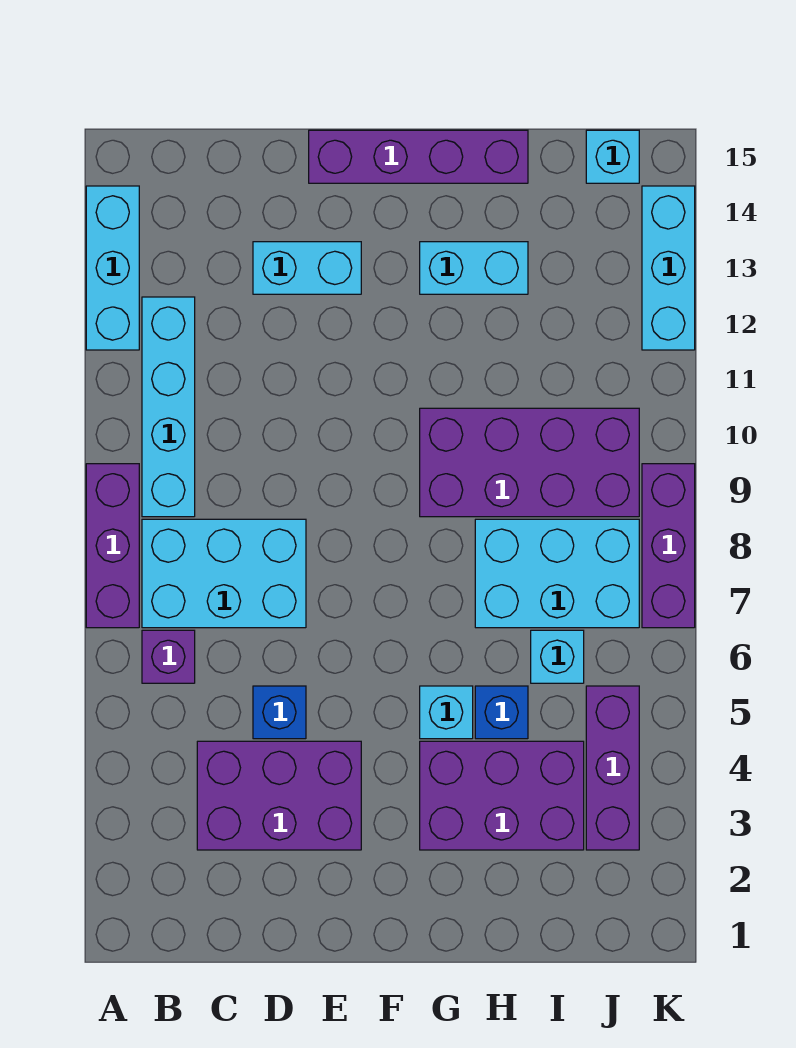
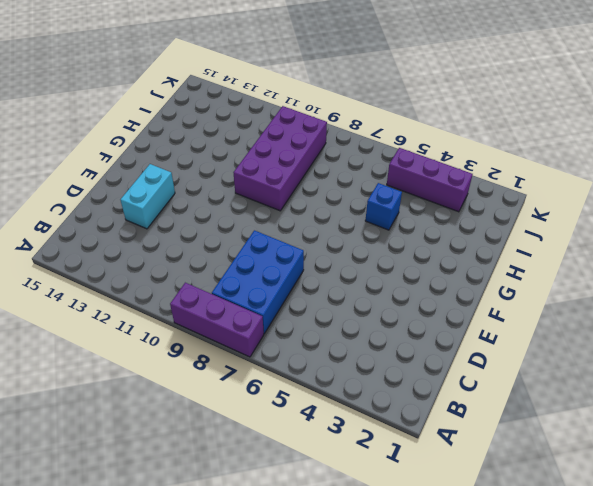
blue brick B7:D8 level 1 -> cyan brick B7:D8 level 1
none -> cyan brick A12:A14 level 1
none -> purple brick B6 level 1
none -> cyan brick B9:B12 level 1

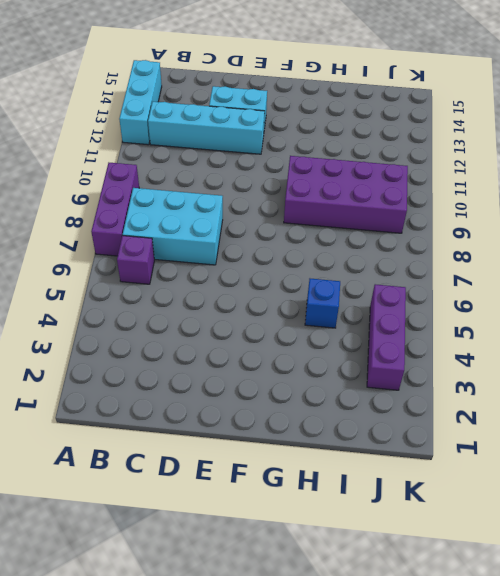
cyan brick B12:E12 level 1 -> cyan brick B9:B12 level 1
none -> purple brick C3:E4 level 1
none -> blue brick D5 level 1
none -> purple brick E15:H15 level 1

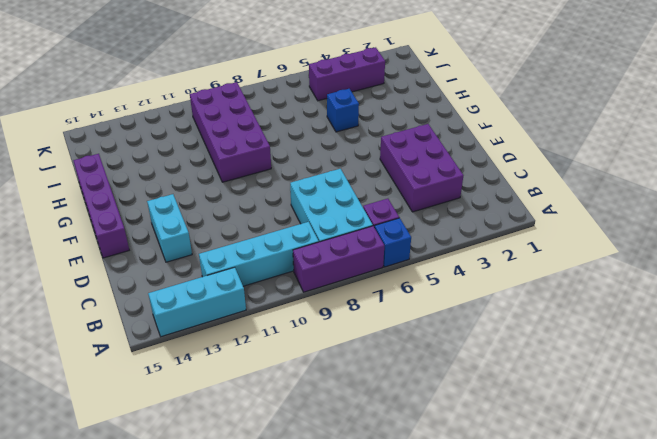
blue brick A6 level 1 -> blue brick D5 level 1
none -> purple brick G3:I4 level 1
none -> cyan brick G5 level 1
none -> cyan brick G13:H13 level 1

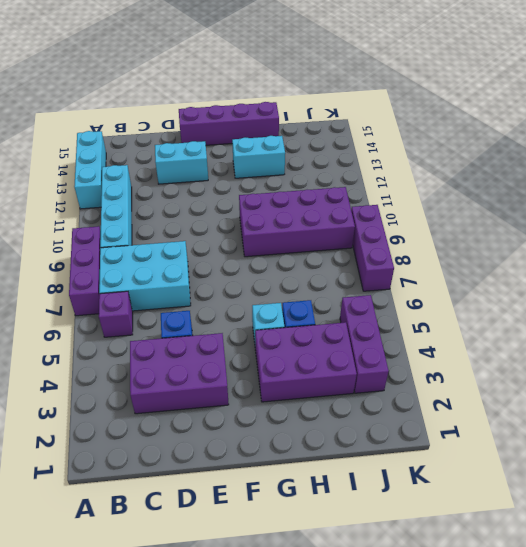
none -> cyan brick H7:J8 level 1
none -> cyan brick I6 level 1
none -> cyan brick J15 level 1

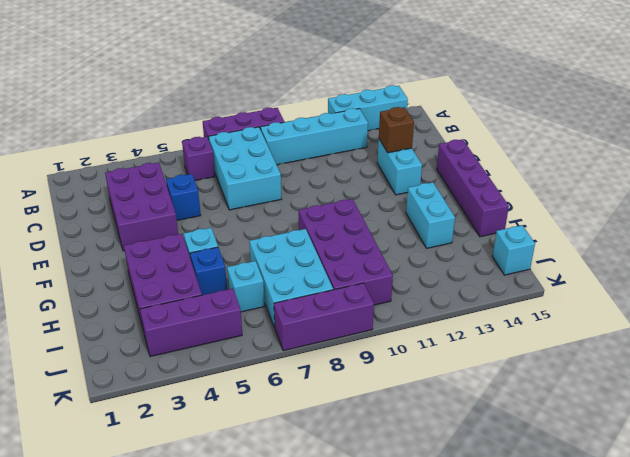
brown brick D13 level 2 -> none
none -> cyan brick K12:K14 level 1

